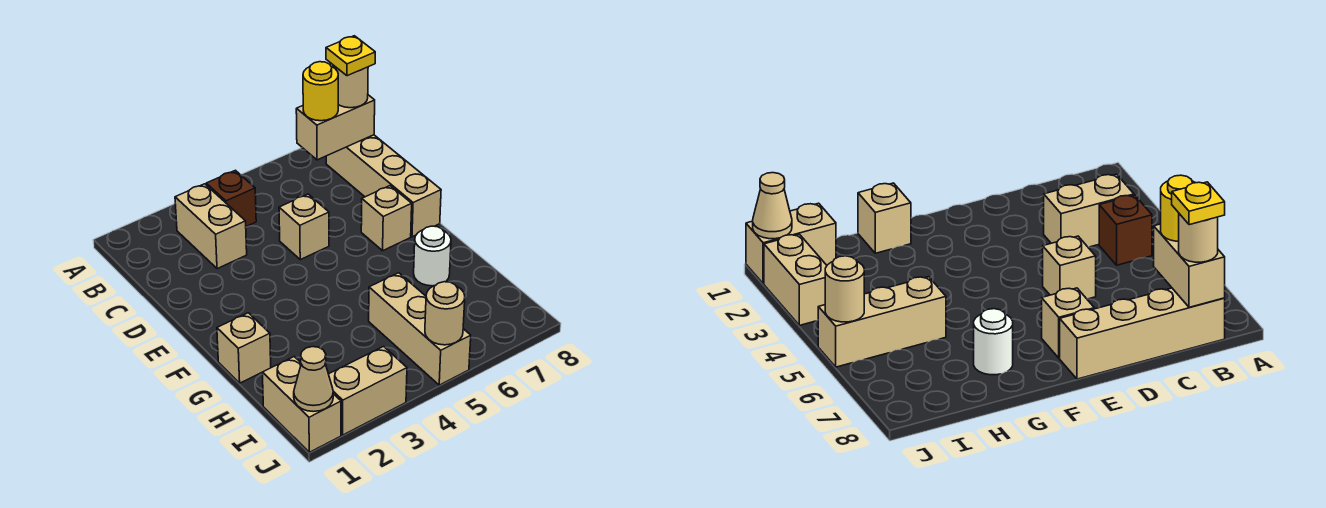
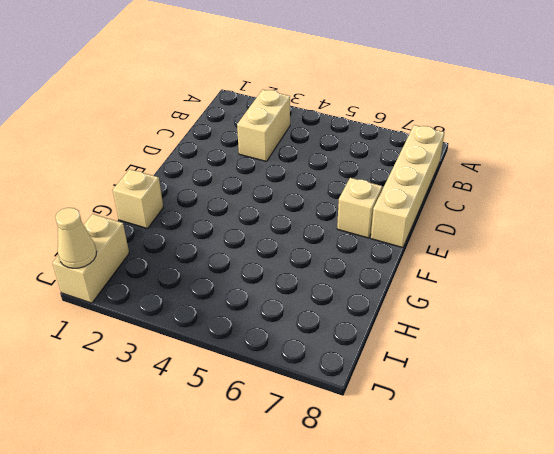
none -> brown brick B4 level 1
none -> tan brick D5 level 1
none -> white round brick G7 level 1

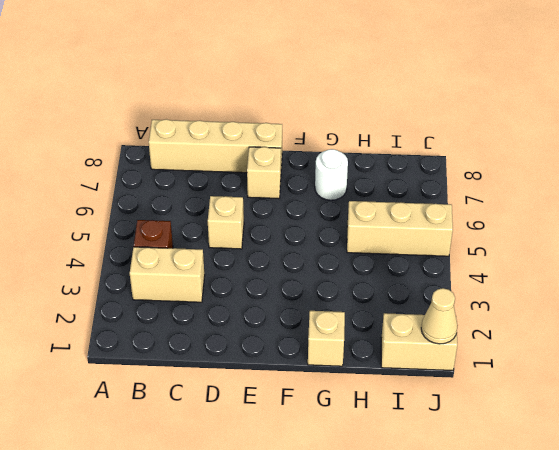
none -> tan brick J2:J3 level 1
none -> tan brick B7:B8 level 2
none -> tan round brick J5 level 2

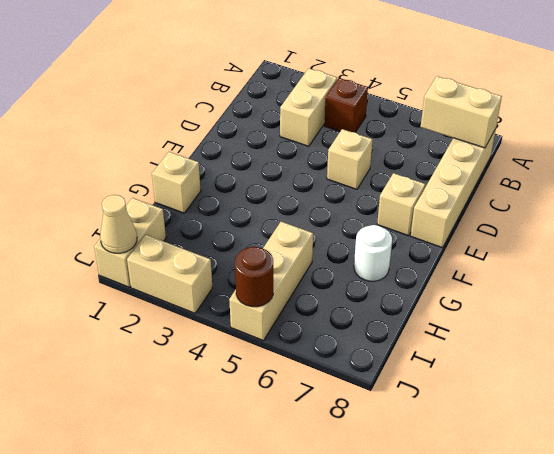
brown round brick J5 level 2 -> tan round brick J5 level 2
none -> yellow round brick B7 level 3
none -> tan round brick B8 level 3
none -> yellow plate B8 level 4

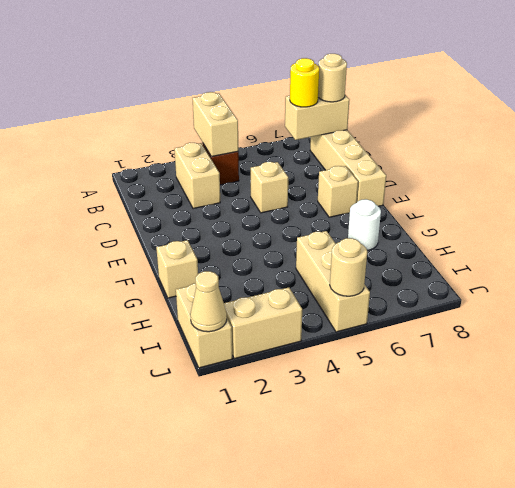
tan brick A4:B4 level 2 -> none
none -> yellow plate B8 level 4

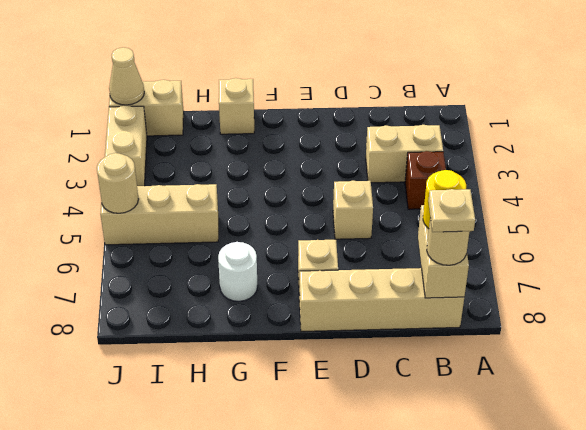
tan plate B8 level 4 -> yellow plate B8 level 4

